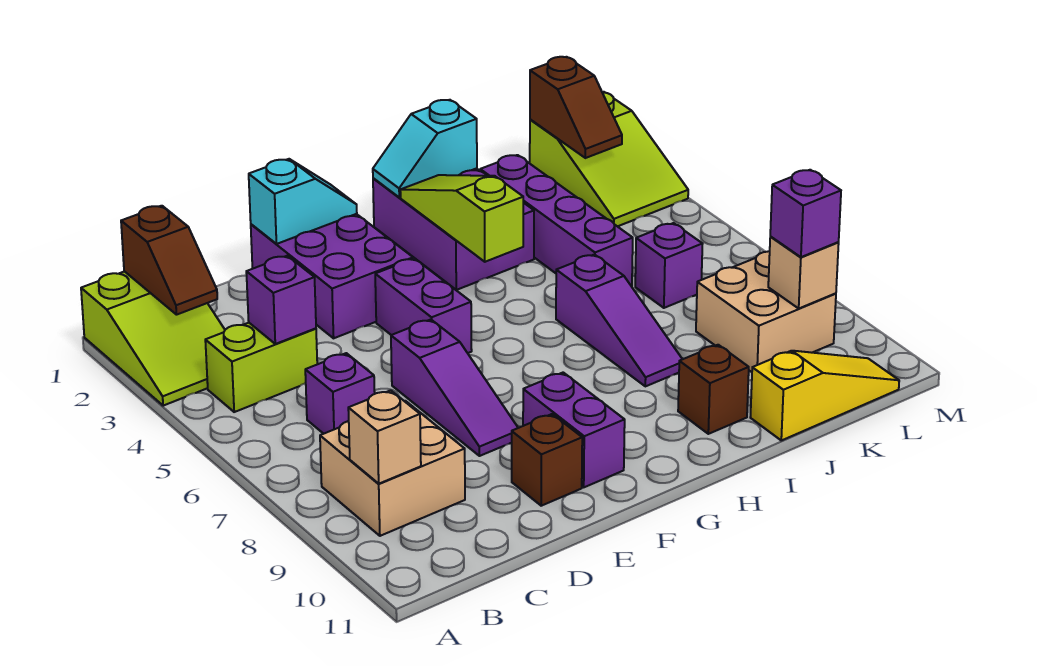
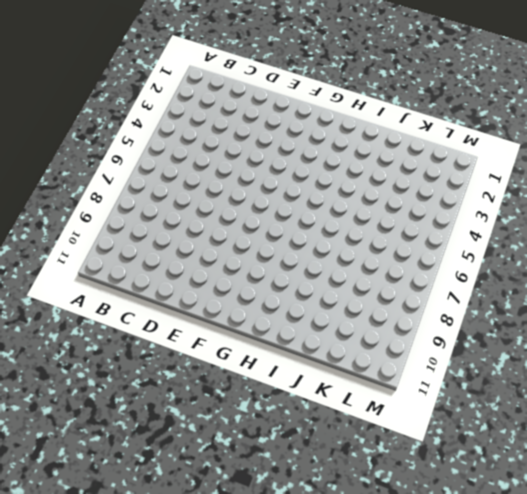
none -> lime slope A1:B3 level 1 top 1
none -> lime brick B4:C4 level 1
none -> tan brick B8:C9 level 1

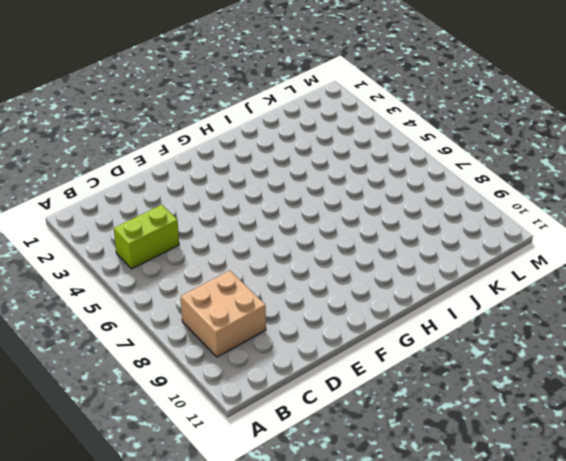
none -> lime slope A1:B3 level 1 top 1
none -> purple brick C6 level 1
none -> purple brick E1:F3 level 1

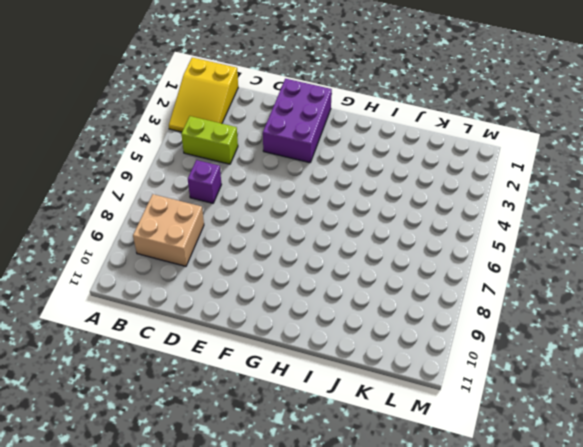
yellow slope A1:B3 level 1 top 1 -> lime slope A1:B3 level 1 top 1
none -> purple slope E6:E8 level 1 top 6
none -> brown brick E10 level 1
none -> purple brick F4:F5 level 1

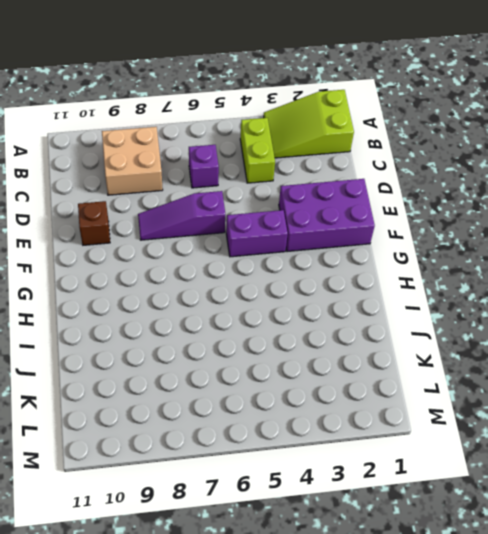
none -> purple brick F9:F10 level 1
none -> purple brick H1:I3 level 1
none -> purple slope I6:I8 level 1 top 6

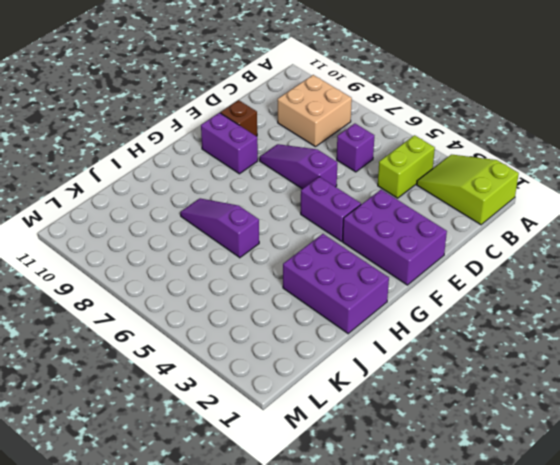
none -> brown brick I10 level 1
none -> purple brick J2:J5 level 1
none -> yellow slope J11:L11 level 1 top J

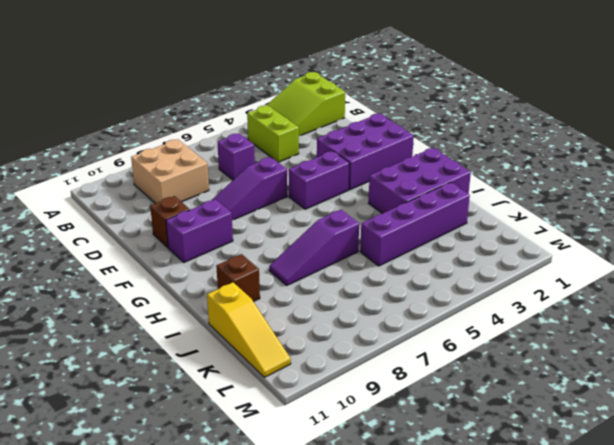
none -> purple brick K6 level 1
none -> tan brick K8:L9 level 1
none -> lime slope L1:M3 level 1 top 1

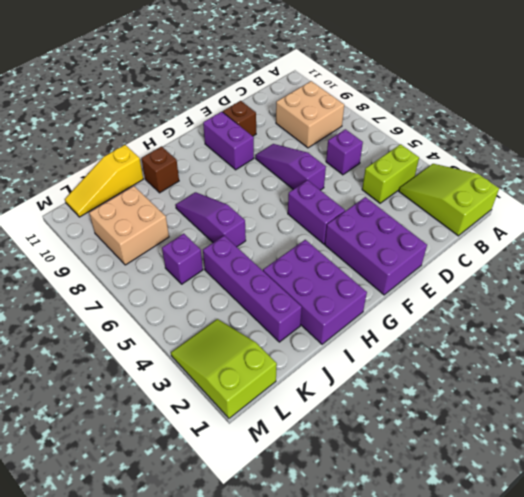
none -> brown slope B1:B2 level 2 top 1
none -> tan brick B9 level 2
none -> purple brick C4 level 2

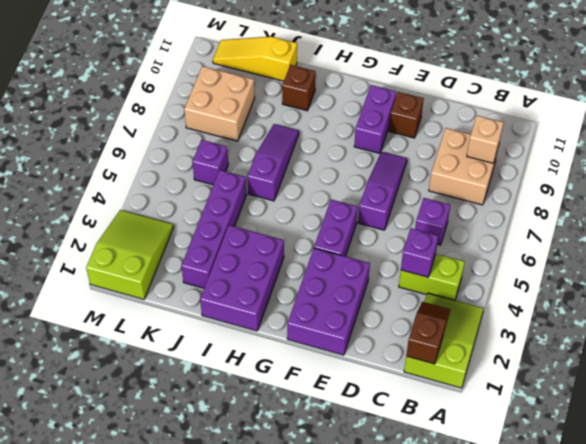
none -> cyan slope E1:F1 level 2 top E
none -> cyan slope H1:I1 level 2 top I
none -> lime slope H2:H4 level 2 top 4

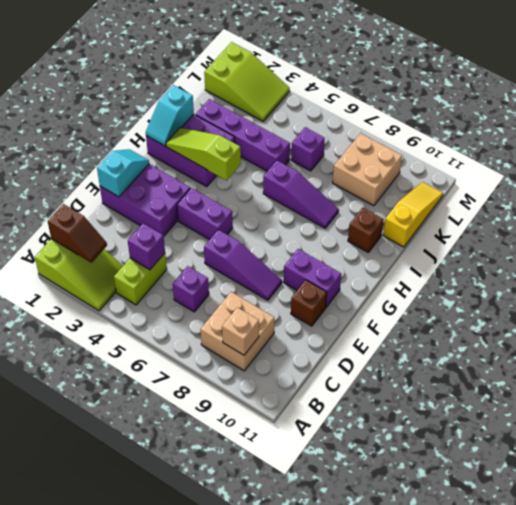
none -> brown slope L1:L2 level 2 top 1
none -> tan brick L9 level 2
none -> purple brick L9 level 3

